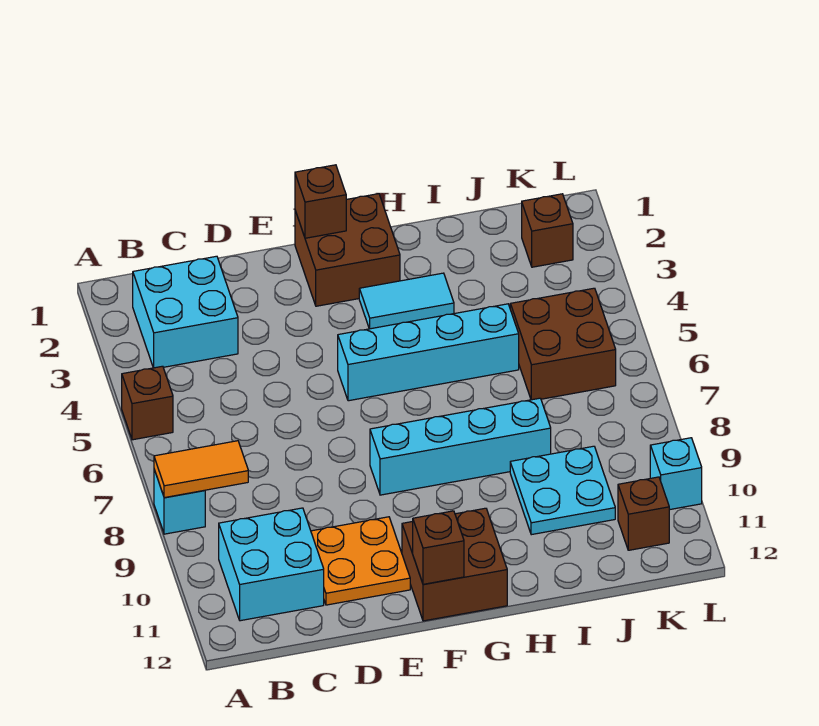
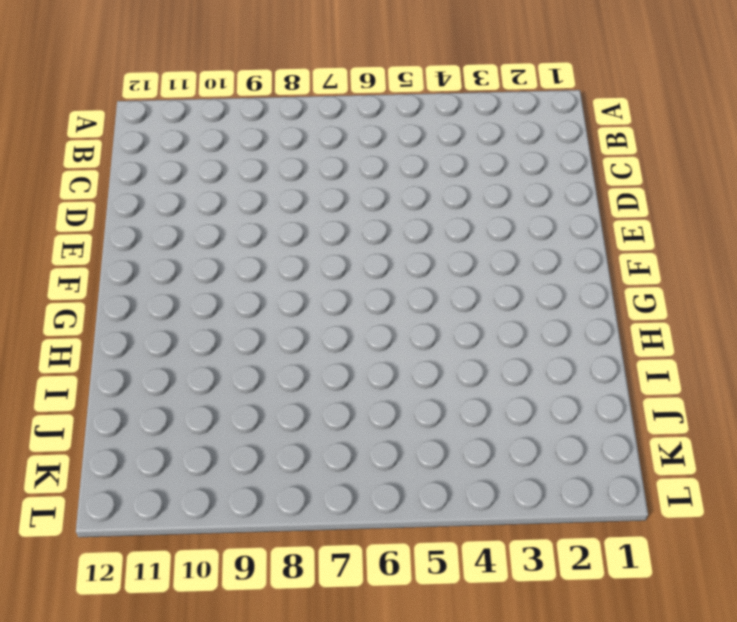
none -> brown brick A5 level 1
none -> cyan brick A8 level 1
none -> cyan brick B2:C3 level 1

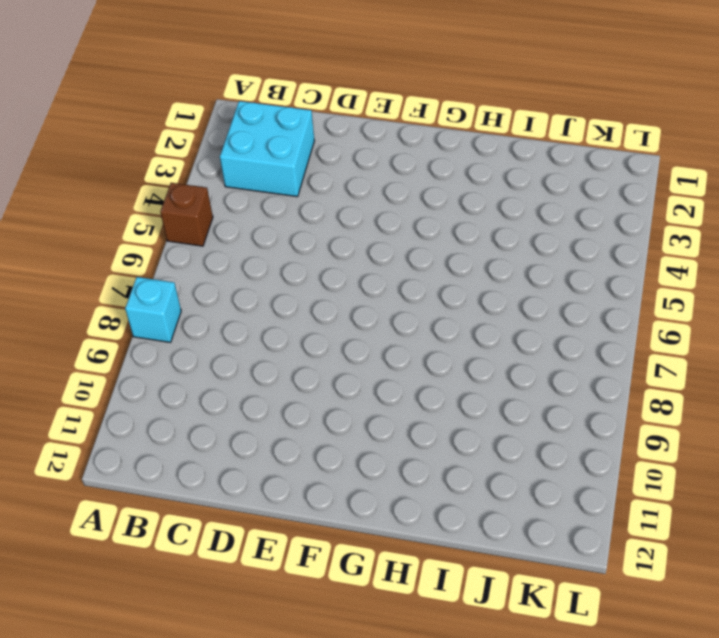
none -> cyan brick B10:C11 level 1
none -> orange plate D10:E11 level 1
none -> brown brick F1:G2 level 1

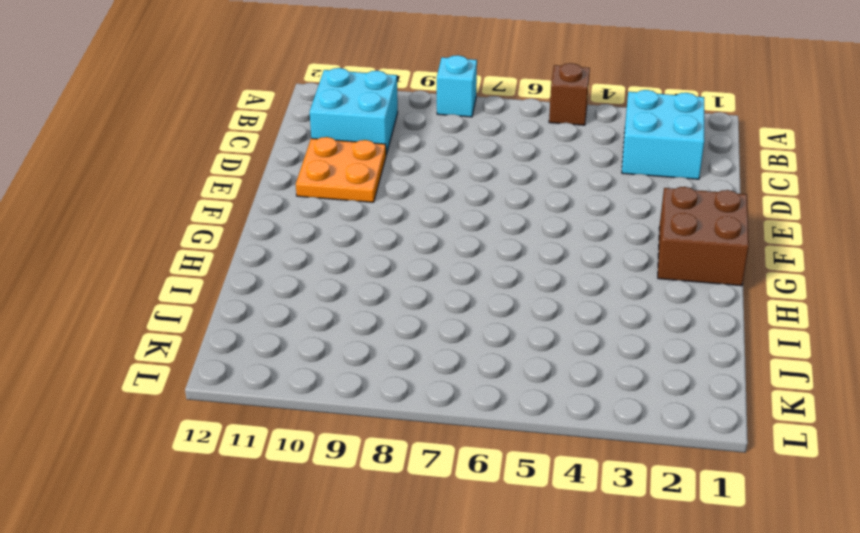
none -> cyan brick F5:I5 level 1
none -> cyan brick F8:I8 level 1
none -> brown brick F11:G12 level 1

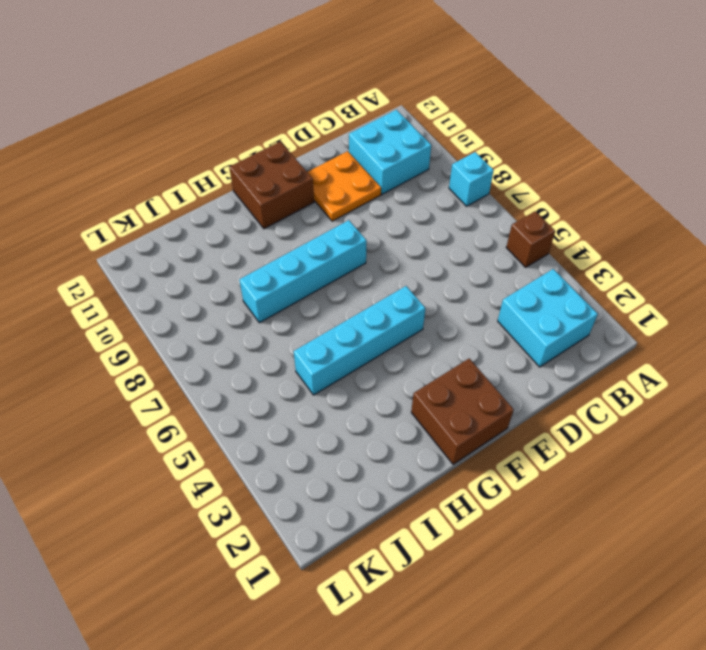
none -> cyan tile G3:H3 level 1
none -> cyan plate I9:J10 level 1
none -> brown brick J5:K6 level 1

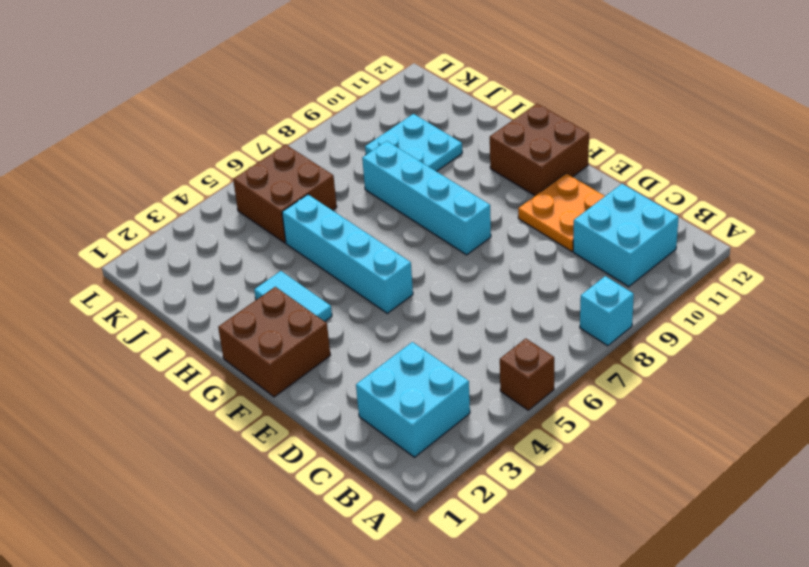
none -> brown brick K2 level 1
none -> brown brick K11 level 1
none -> cyan brick L10 level 1

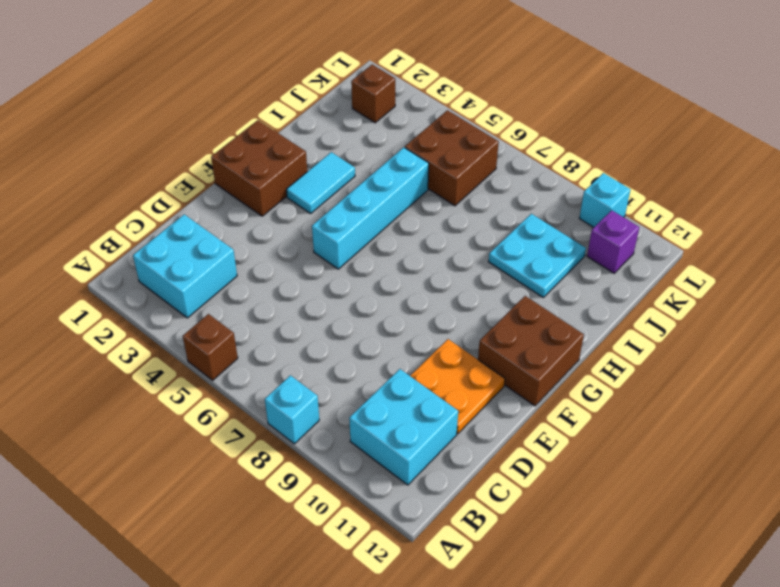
purple brick K11 level 1 -> brown brick K11 level 1
none -> cyan brick F8:I8 level 1
none -> orange tile A8:B8 level 2
none -> brown brick F1 level 2

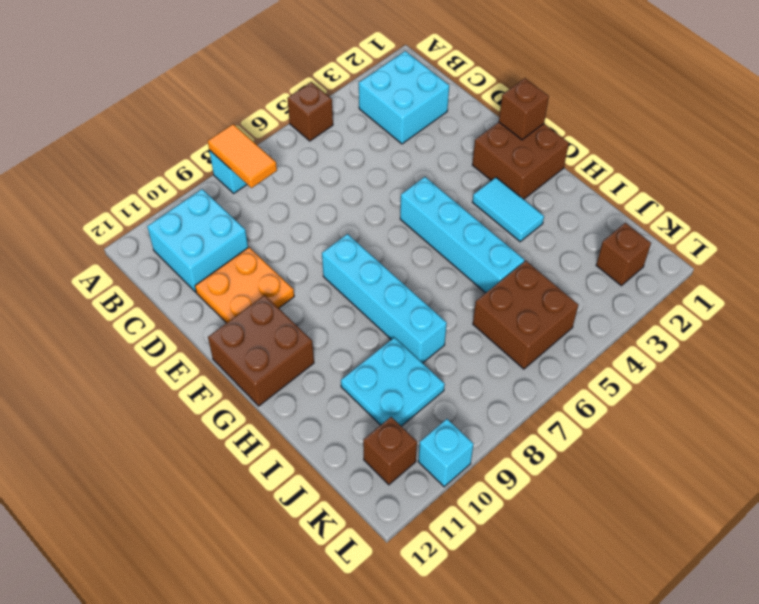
none -> brown brick F12 level 2

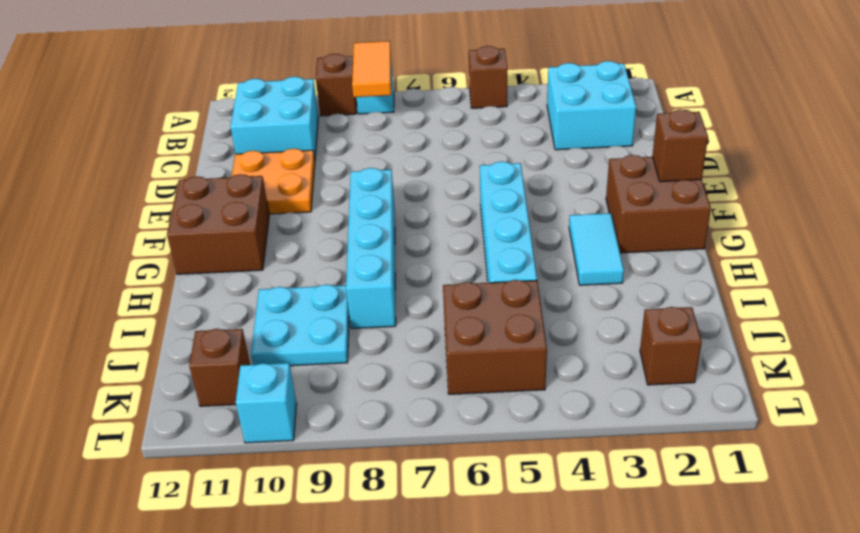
brown brick A9 level 1 -> brown brick F12 level 2

